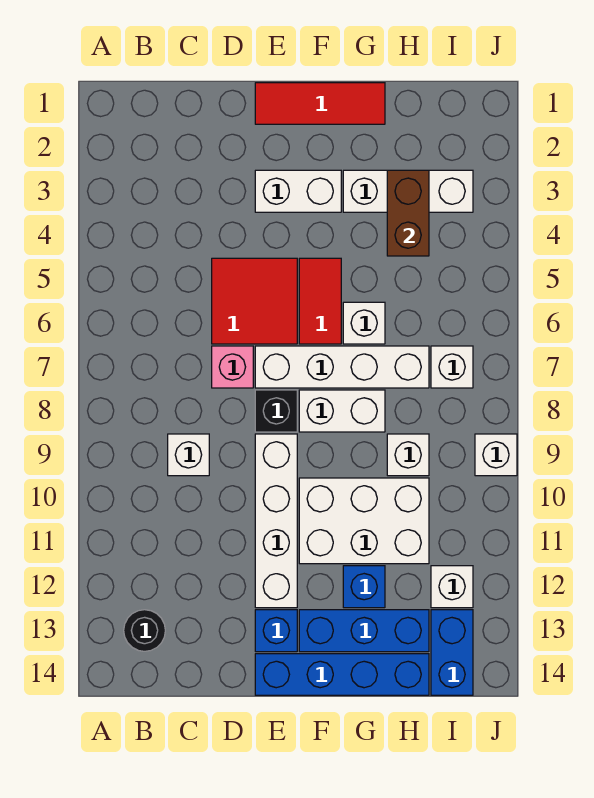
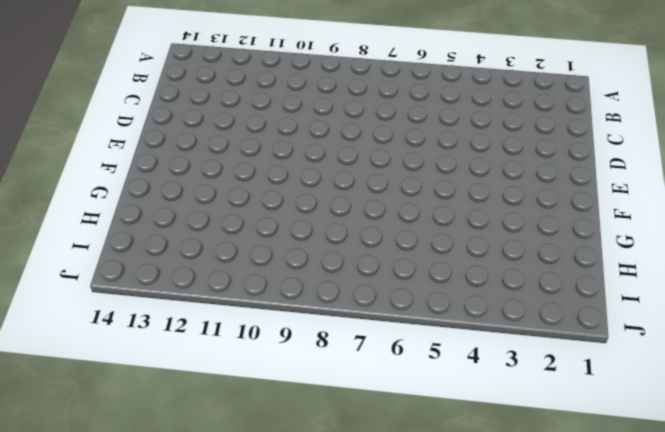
none -> black round brick B13 level 1
none -> white brick C9 level 1
none -> red tile D5:E6 level 1

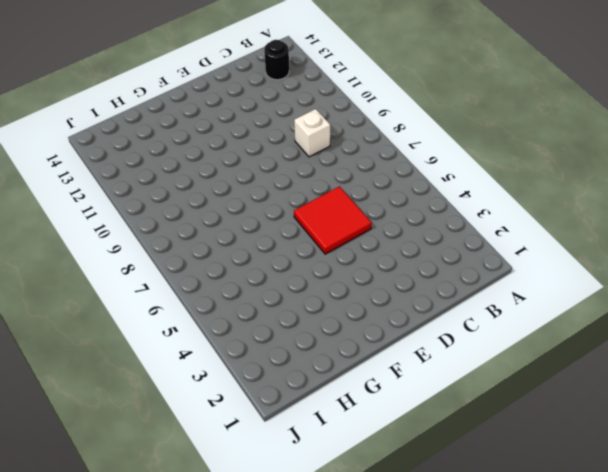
none -> pink brick D7 level 1
none -> red tile E1:G1 level 1
none -> white brick E3:F3 level 1

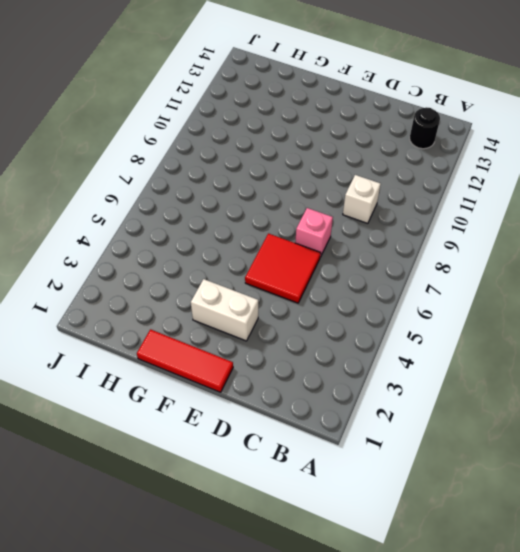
none -> white brick E7:H7 level 1
none -> black brick E8 level 1
none -> white brick E9:E12 level 1

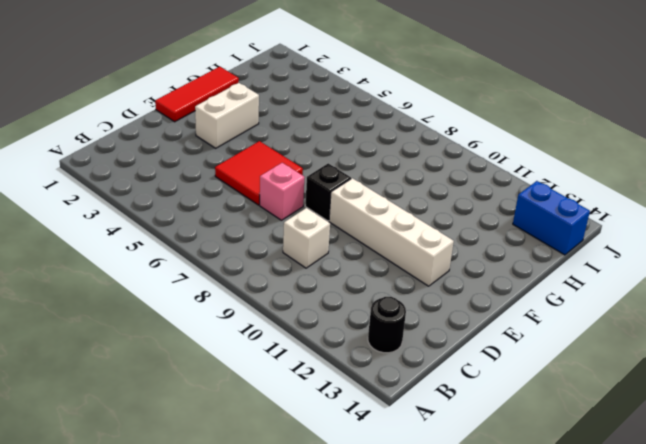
none -> white brick E7:H7 level 1
none -> blue brick E13 level 1
none -> blue brick E14:H14 level 1

